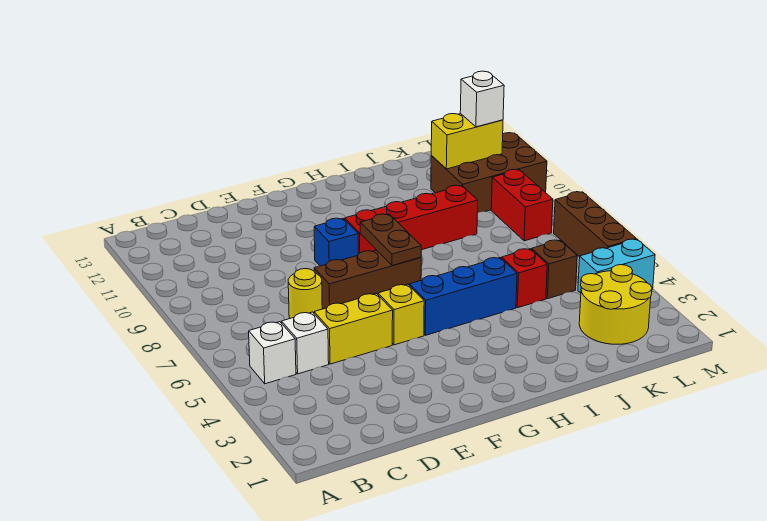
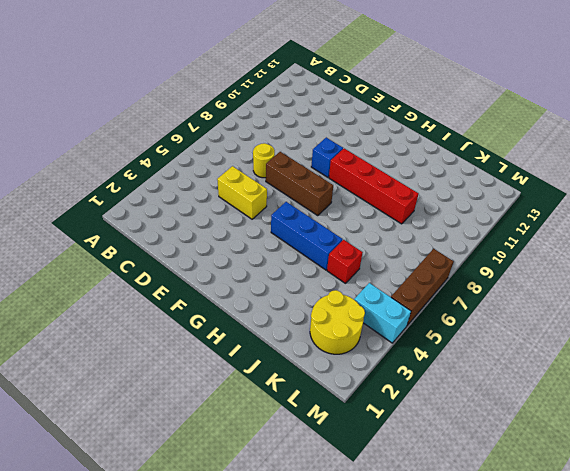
none -> white brick B5 level 1
none -> white brick C5 level 1
none -> yellow brick F5 level 1

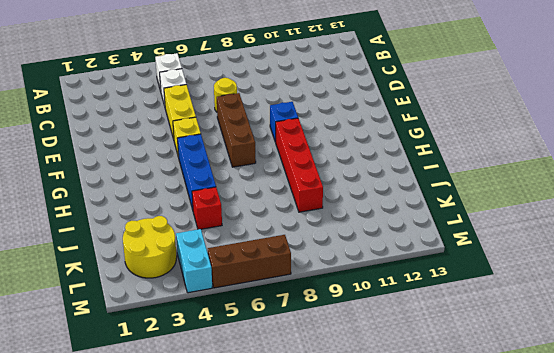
none -> brown brick K5 level 1
none -> brown brick K10:M11 level 1
none -> red brick L8:L9 level 1

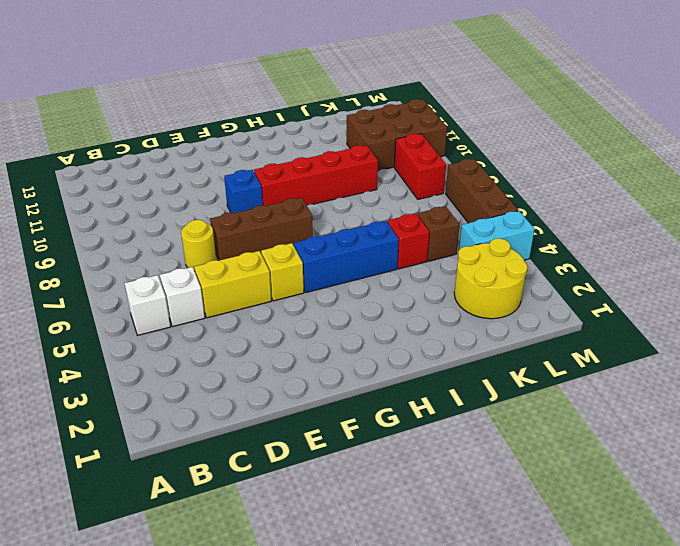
none -> brown plate G7:G8 level 2
none -> yellow brick K11:L11 level 2
none -> white brick L11 level 3

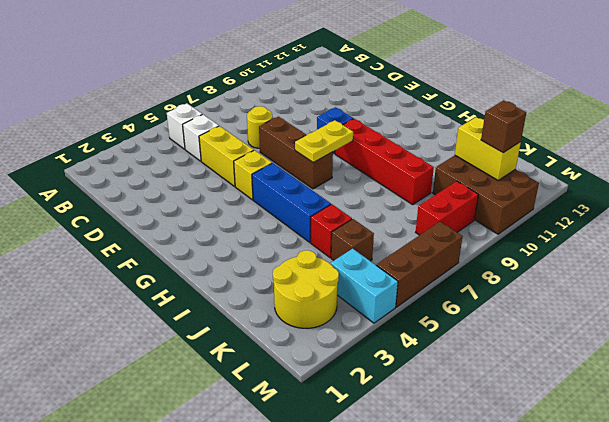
yellow plate G7:G8 level 2 -> brown plate G7:G8 level 2
brown brick L11 level 3 -> white brick L11 level 3

